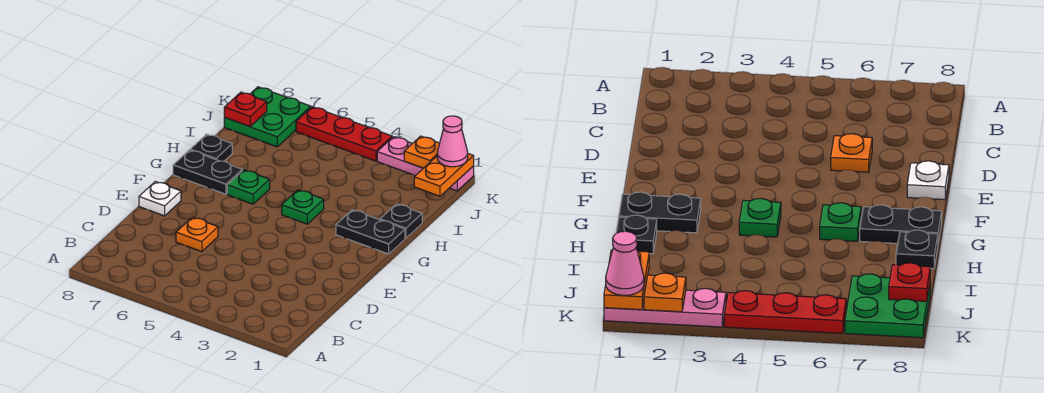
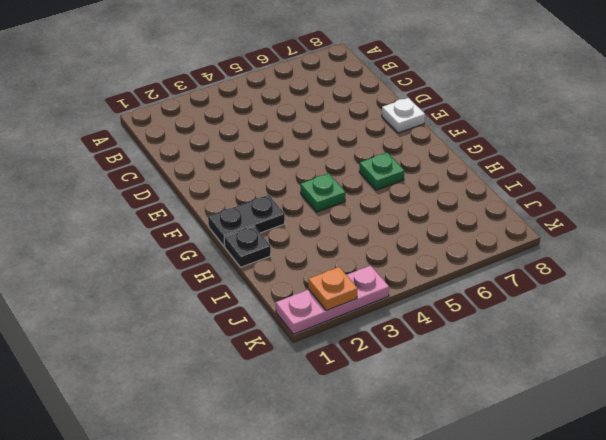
none -> orange plate D6 level 1
none -> black plate G7:G8 level 1
none -> black plate H8 level 1

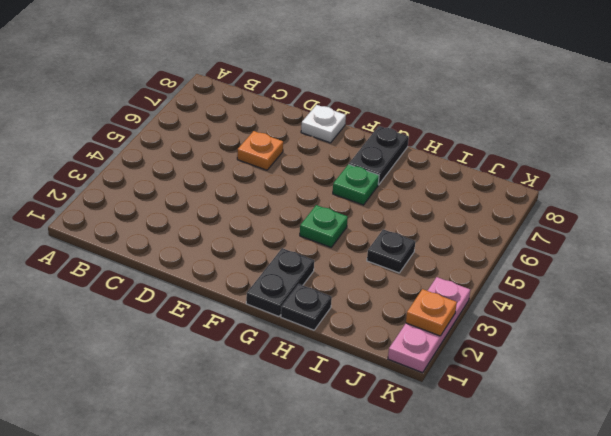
black plate I4 level 1 -> black plate H8 level 1
none -> green plate J7:K8 level 1
none -> red plate K4:K6 level 1
none -> orange plate J1:K1 level 2

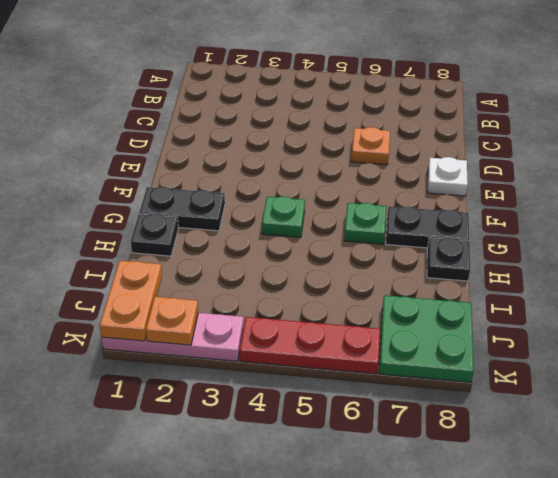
none -> red plate J8 level 2
none -> pink cone K1 level 3

